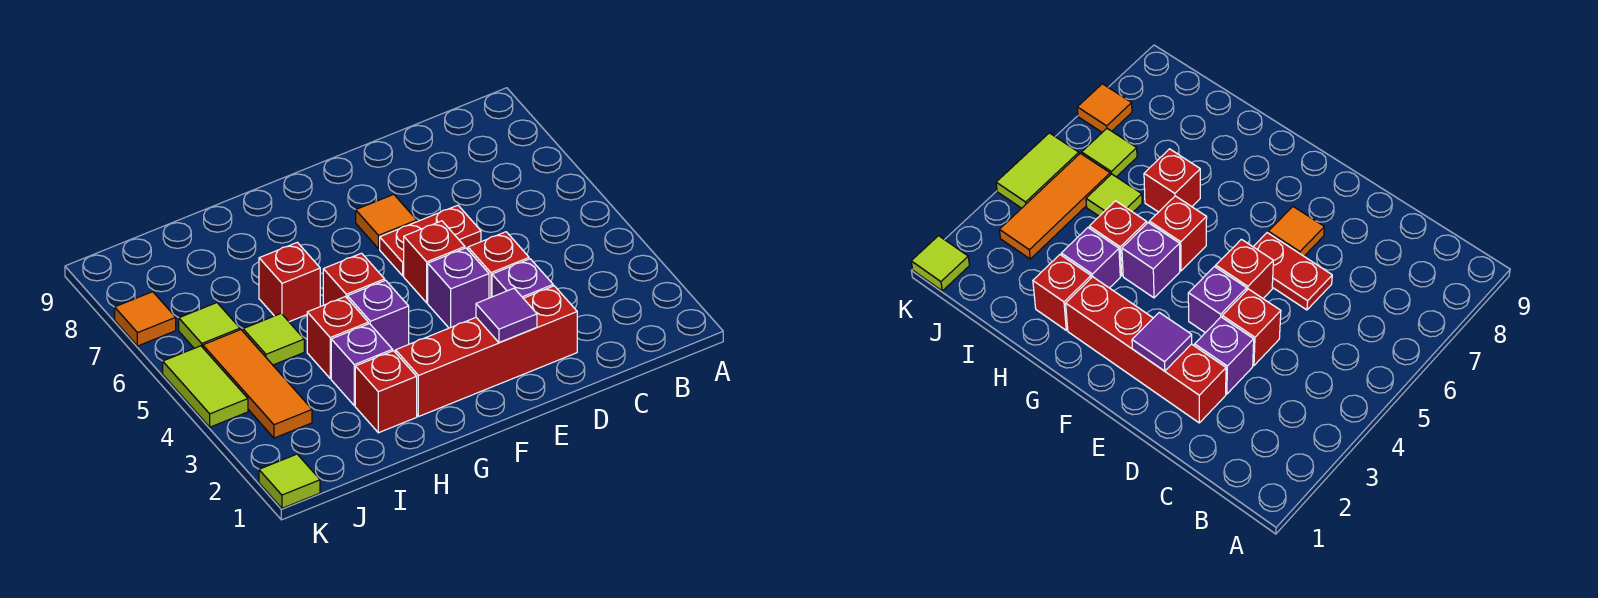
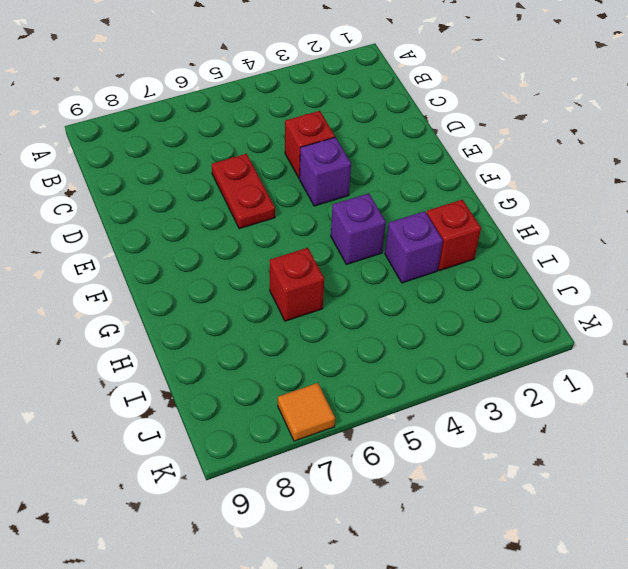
none -> red brick D2:G2 level 1
none -> purple brick D3 level 1
none -> red brick E5 level 1

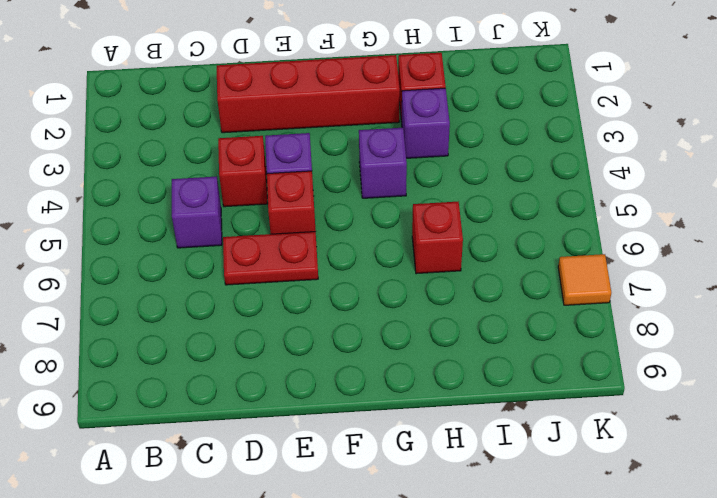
purple brick C5 level 1 -> purple brick D3 level 1
none -> orange tile E7 level 1
none -> red brick G5 level 1
none -> red brick H4 level 1

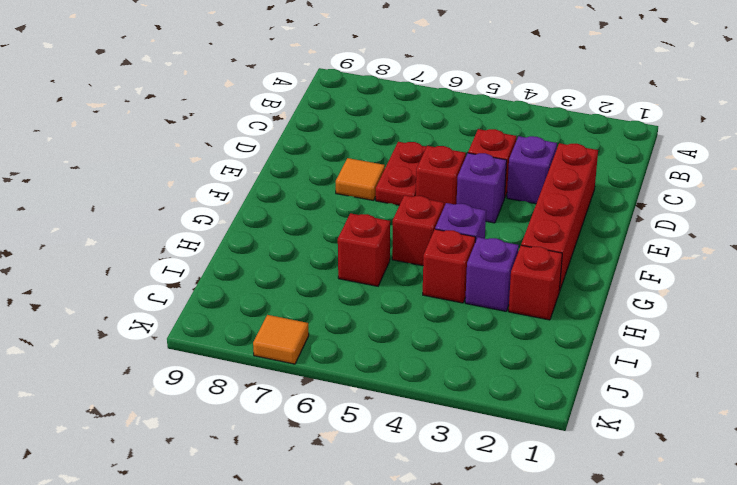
none -> lime tile I5 level 1
none -> orange tile J3:J5 level 1
none -> lime tile J6 level 1

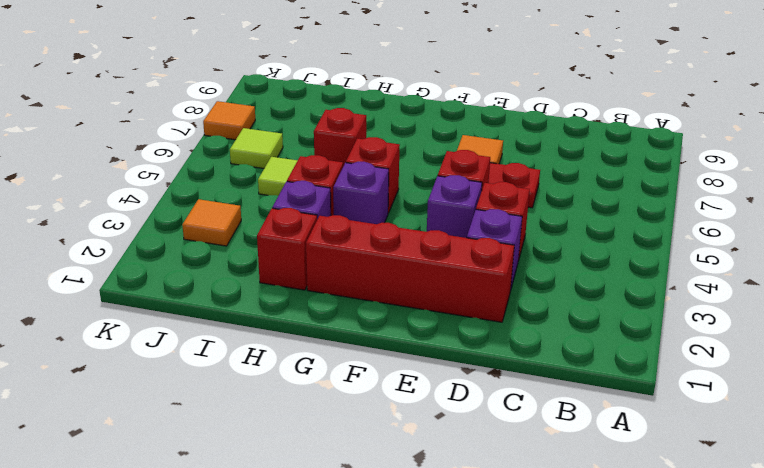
orange tile J3 level 1 -> orange tile J3:J5 level 1
none -> lime tile K1 level 1
none -> lime tile K4:K5 level 1
none -> purple tile E2 level 2

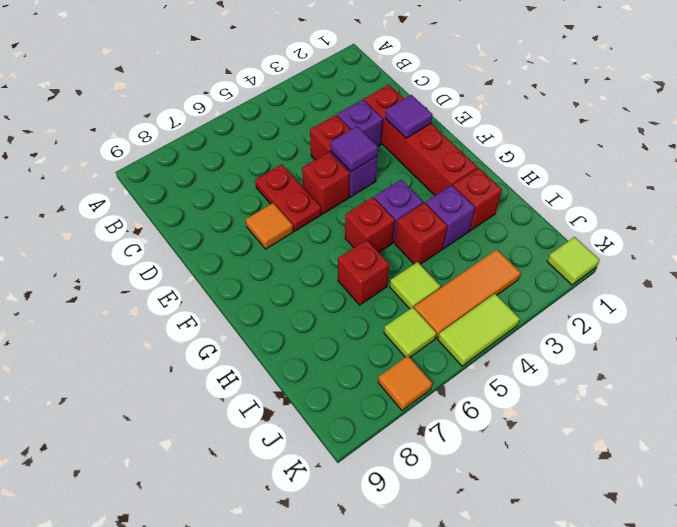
purple tile E4 level 2 -> none

